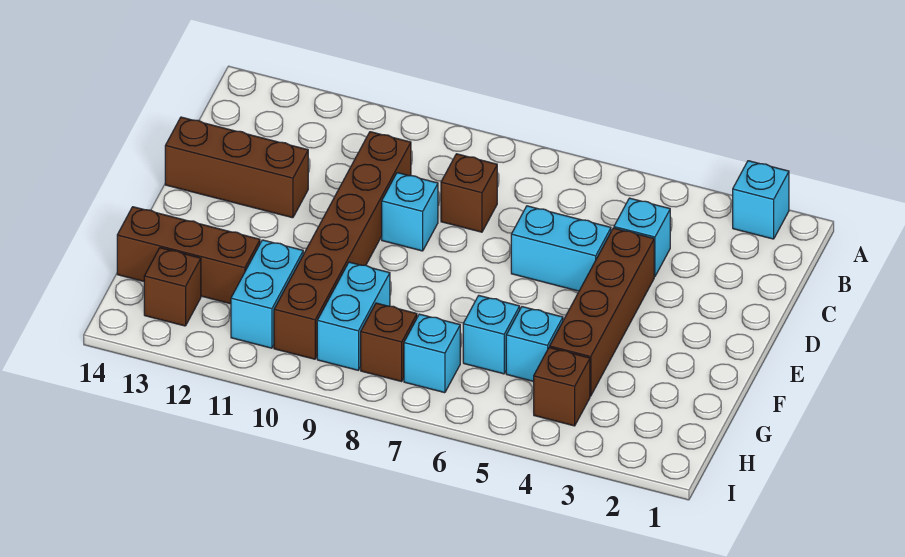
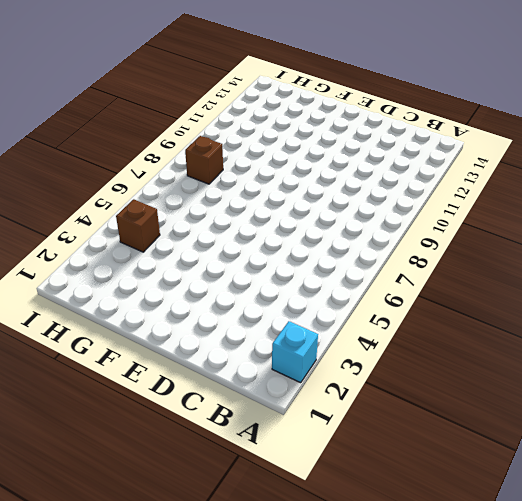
none -> cyan brick C4 level 1
none -> brown brick C8 level 1
none -> brown brick C10:H10 level 1

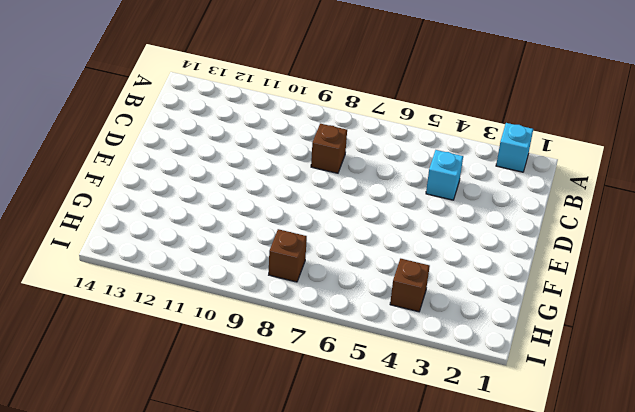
none -> brown brick C10:H10 level 1
none -> brown brick D4:G4 level 1
none -> cyan brick D5:D6 level 1

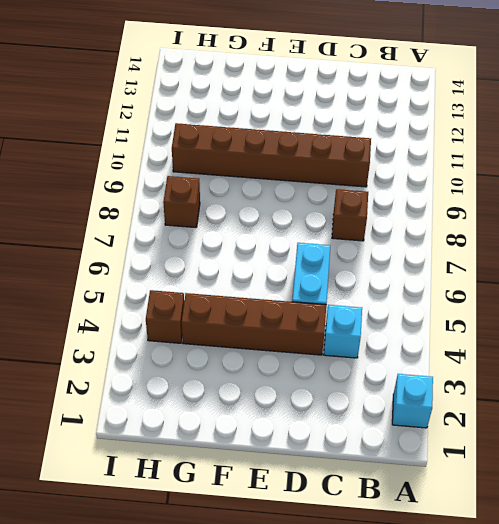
none -> cyan brick D9 level 1
none -> brown brick D12:D14 level 1
none -> cyan brick G5 level 1

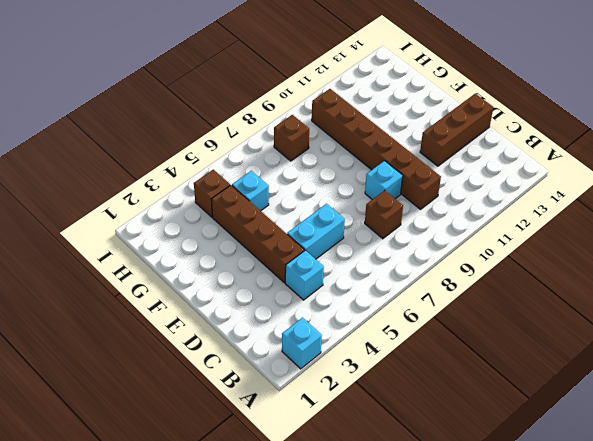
none -> cyan brick G6 level 1
none -> cyan brick G9:H9 level 1
none -> cyan brick G11:H11 level 1

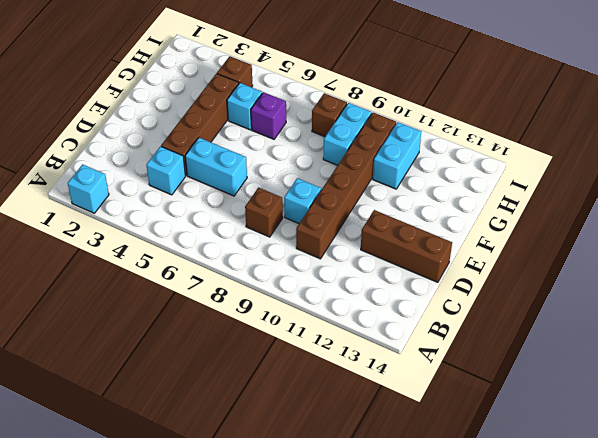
purple brick G6 level 1 -> cyan brick G6 level 1
none -> brown brick G12:G14 level 1
none -> cyan brick H7 level 1
none -> brown brick H13 level 1

